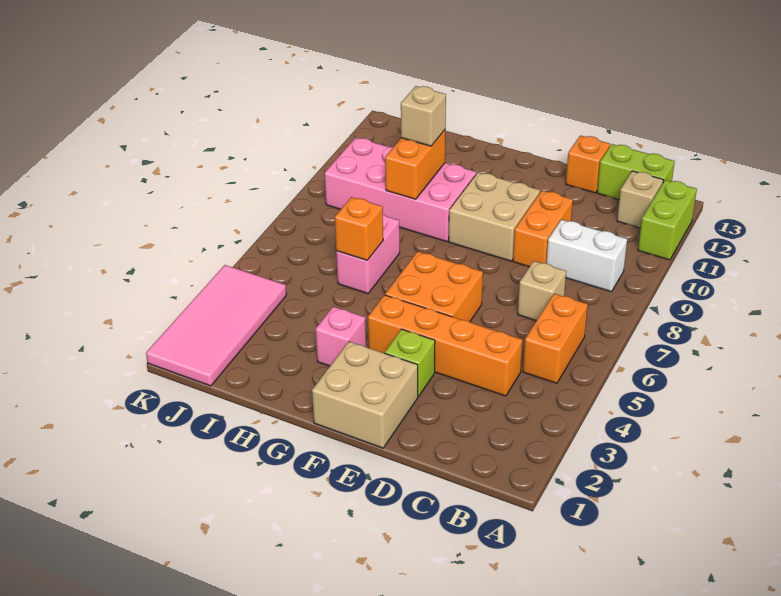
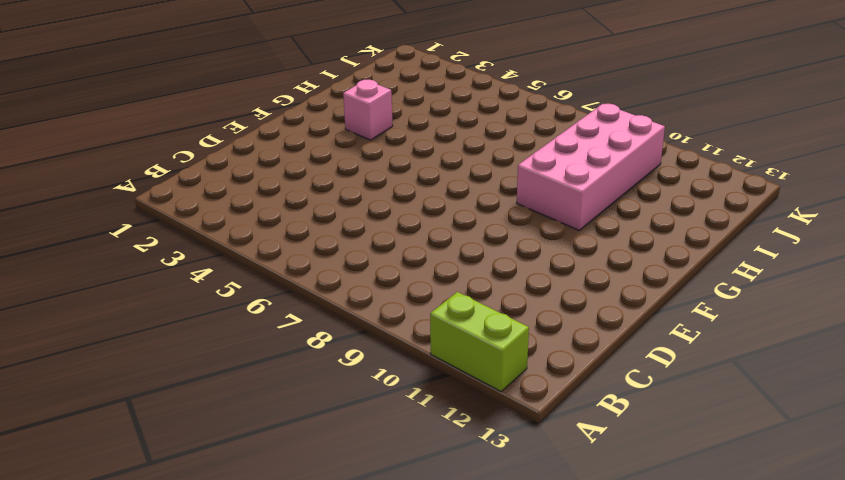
none -> orange brick B5:B6 level 1
none -> white brick B9:C9 level 1
none -> tan brick B12 level 1

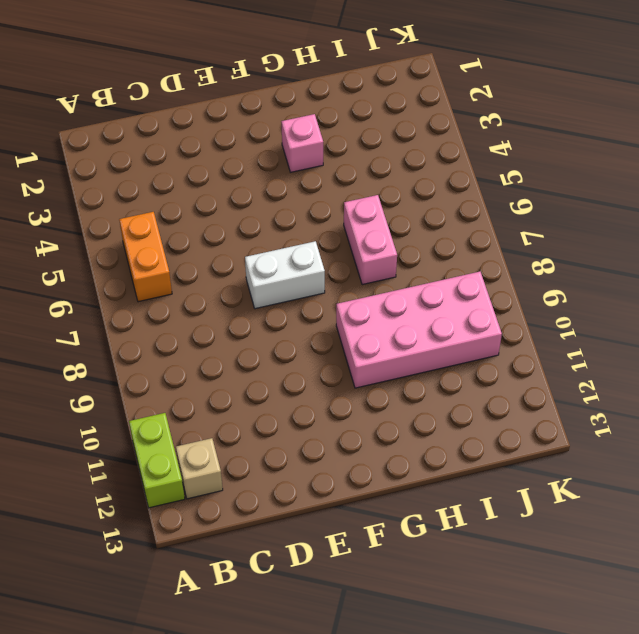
white brick E7:F7 level 1 -> white brick B9:C9 level 1
none -> lime brick B13:C13 level 1
none -> orange brick C4:F4 level 1
none -> tan brick C7 level 1

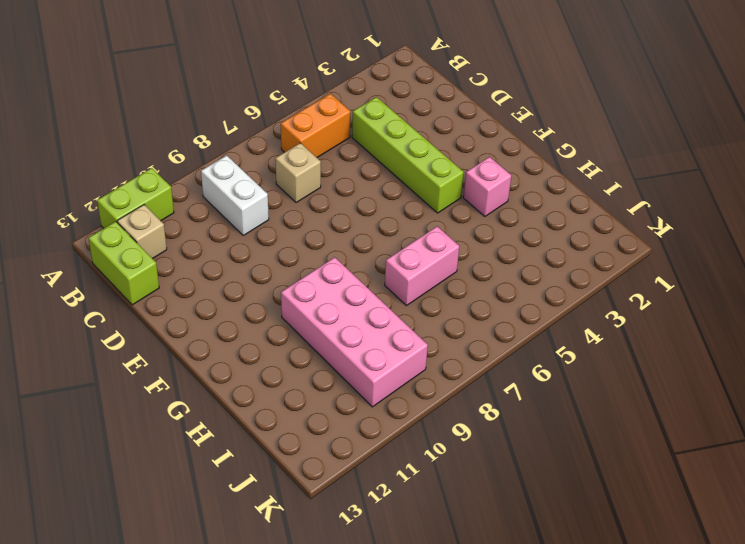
lime brick C4:F4 level 1 -> orange brick C4:F4 level 1
none -> orange brick D9:D10 level 1
none -> orange brick D13 level 1
none -> tan brick E1:F2 level 1

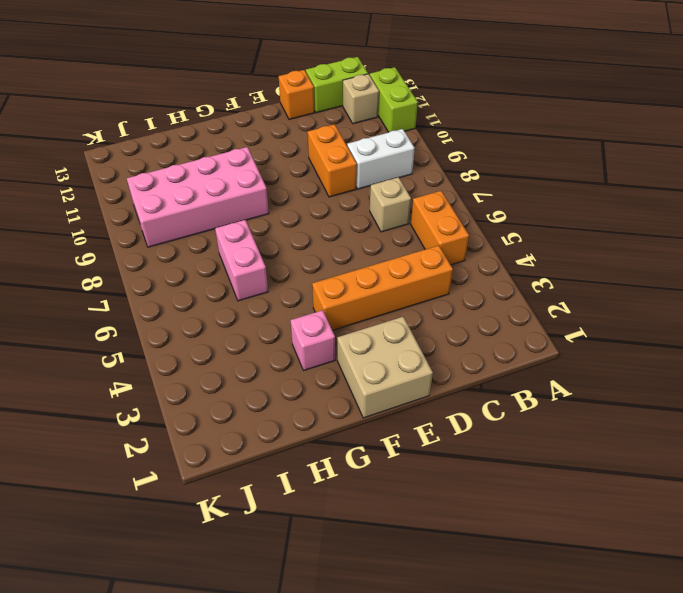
none -> lime brick E3 level 1
none -> orange brick E5:F6 level 1
none -> tan brick E9:F10 level 1

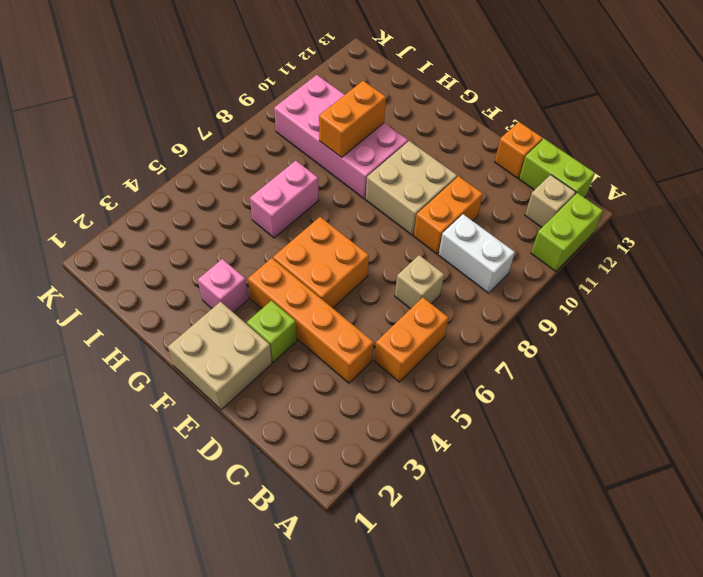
none -> pink tile J1:K4 level 1
none -> orange brick H6 level 2
none -> tan brick H10 level 3

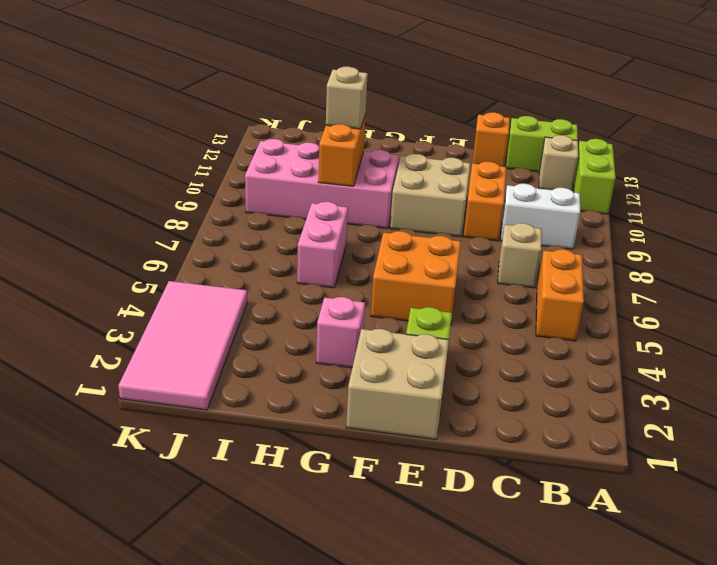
none -> orange brick C4:F4 level 1
none -> orange brick H6 level 2

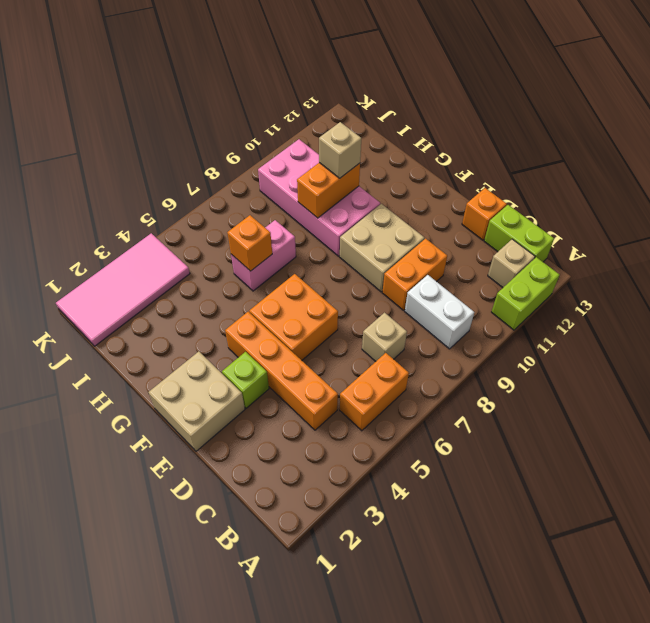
none -> pink brick G3 level 1

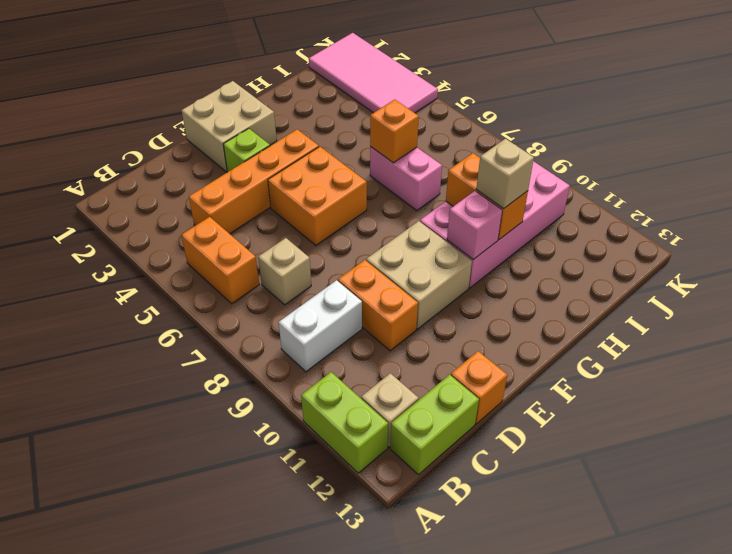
pink brick G10 level 2 -> pink brick G3 level 1

